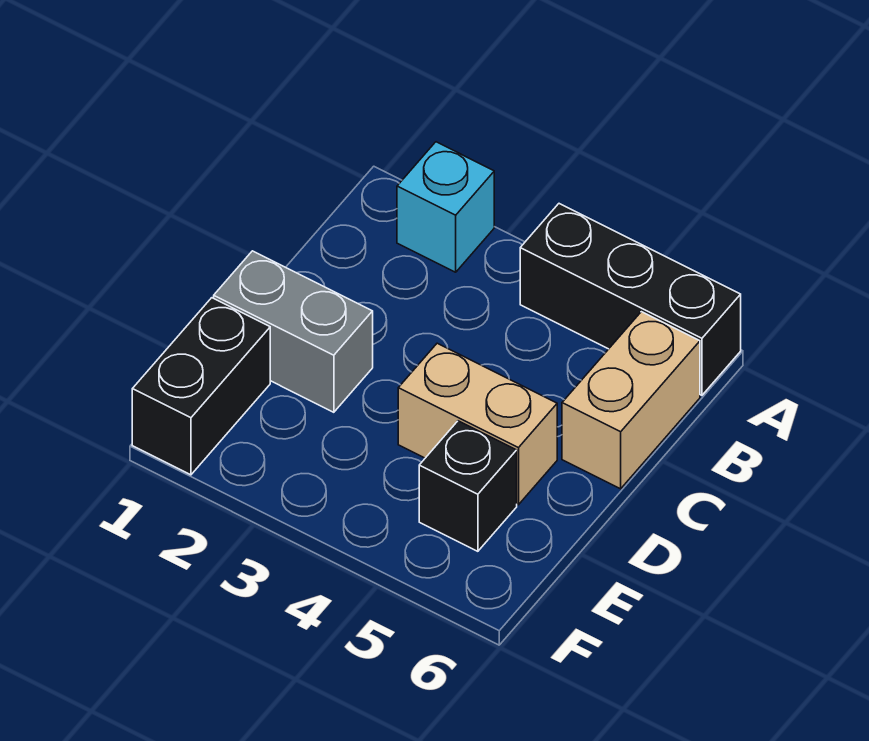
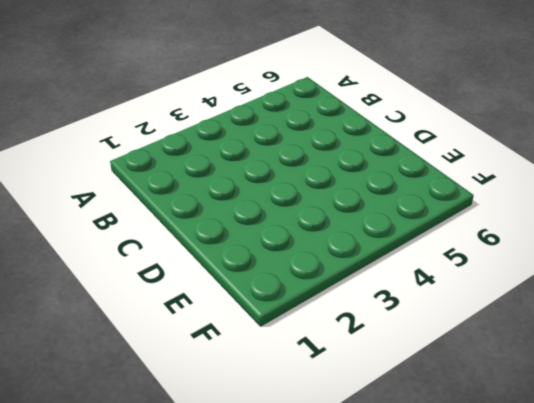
none -> cyan brick A2 level 1
none -> black brick A4:A6 level 1

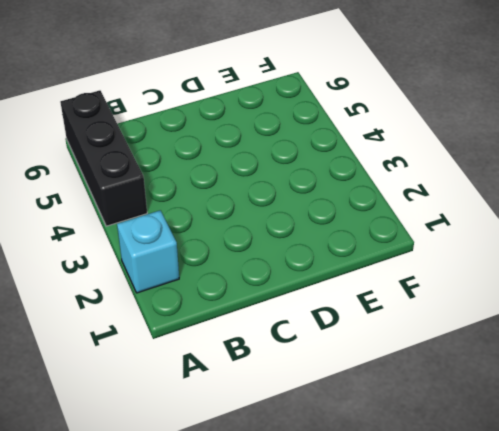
none -> tan brick B6:C6 level 1
none -> grey brick D1:D2 level 1

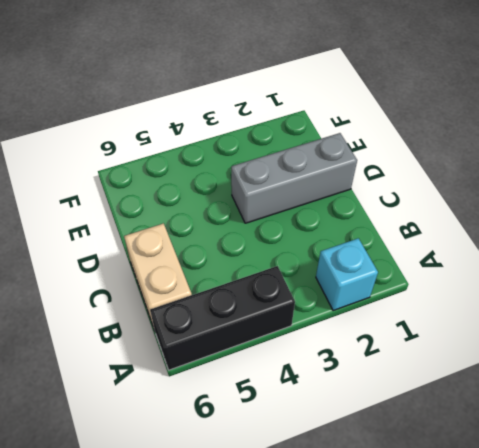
grey brick D1:D3 level 1 -> grey brick D1:D2 level 1
none -> tan brick D4:D5 level 1
none -> black brick E1:F1 level 1

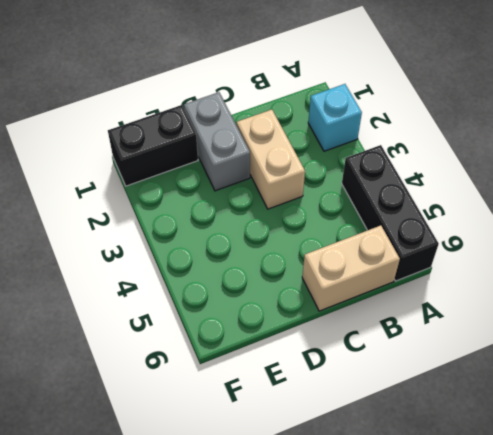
tan brick C2:C3 level 1 -> tan brick D4:D5 level 1
none -> black brick E5 level 1

